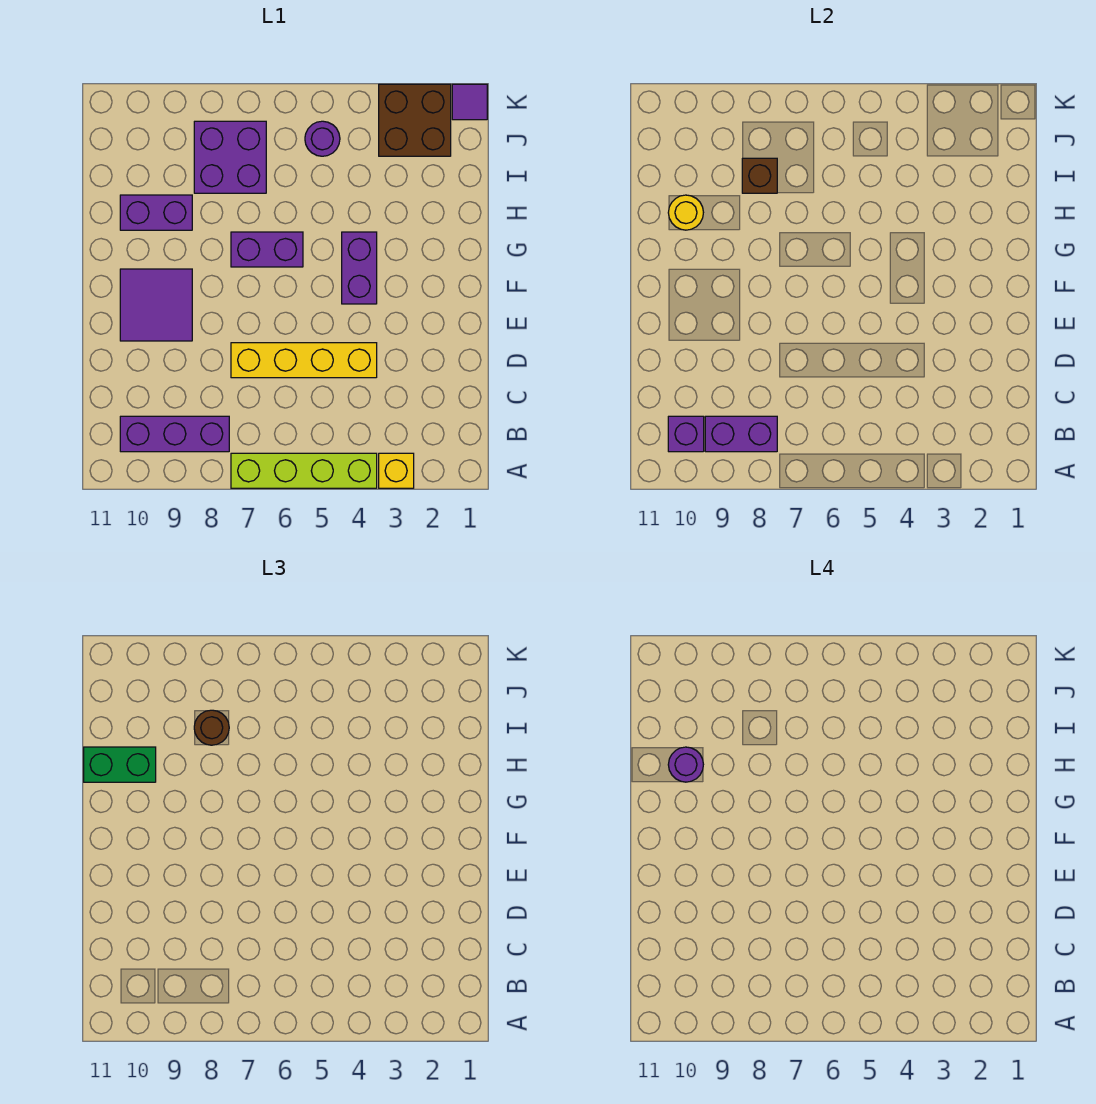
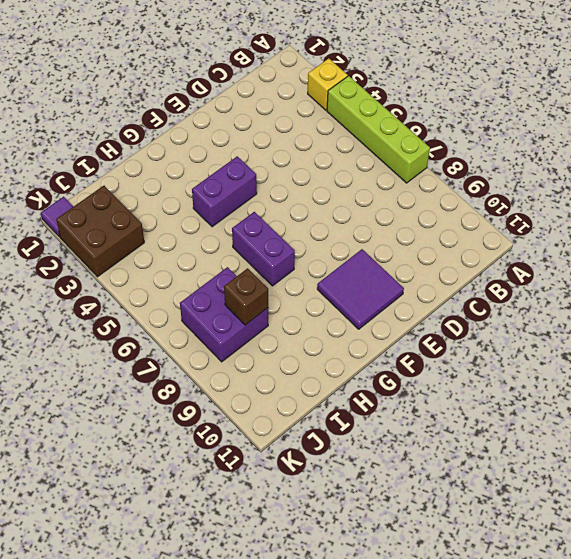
none -> purple brick B8:B10 level 1
none -> yellow brick D4:D7 level 1
none -> purple brick H9:H10 level 1

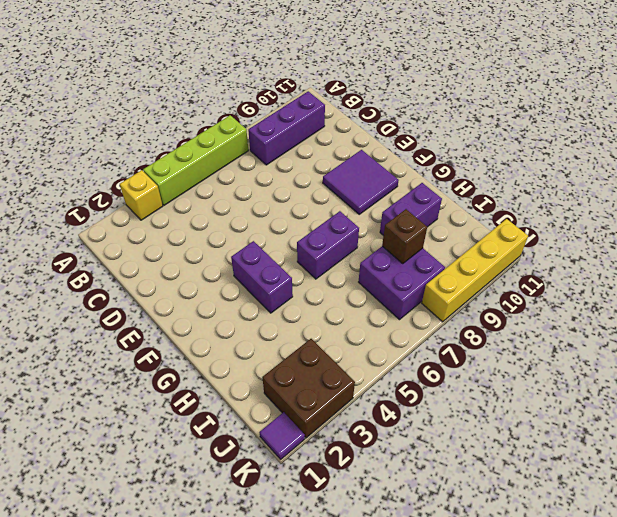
yellow brick K8:K11 level 1 -> yellow brick D4:D7 level 1
none -> purple round brick J5 level 1
none -> purple brick B8:B9 level 2
none -> purple brick B10 level 2

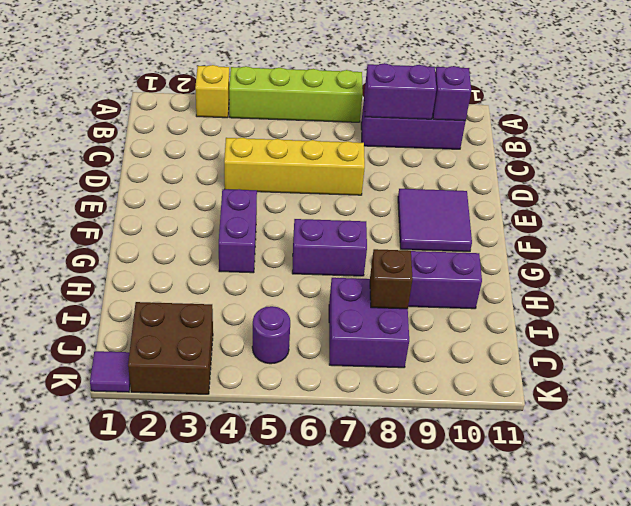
none -> yellow round brick H10 level 2
none -> green brick H10:H11 level 3
none -> brown round brick I8 level 3

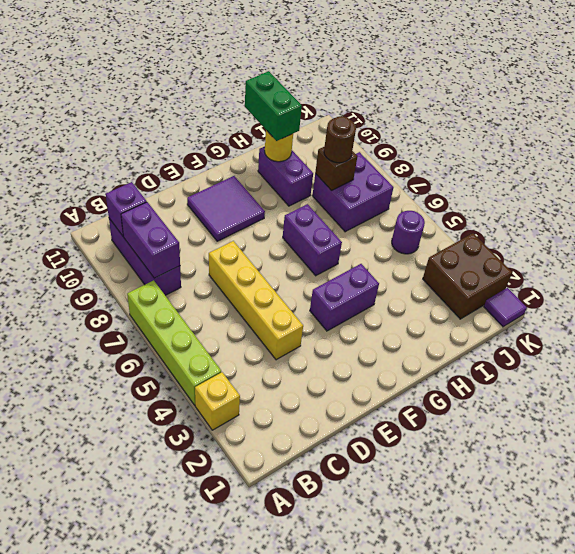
none -> purple round brick H10 level 4

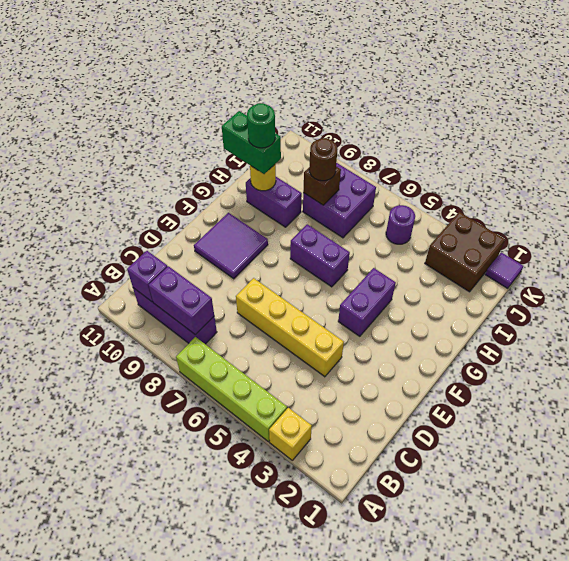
green round brick H10 level 4 -> purple round brick H10 level 4

